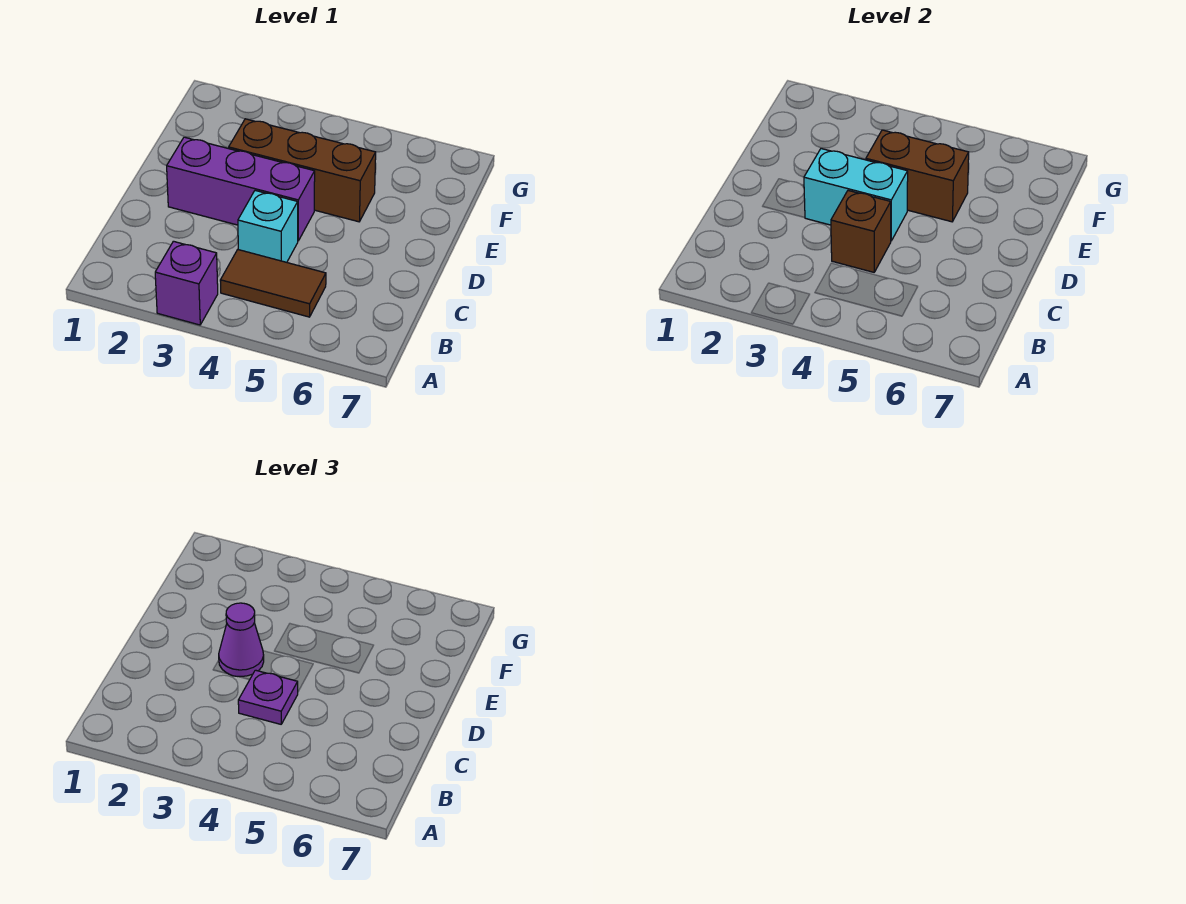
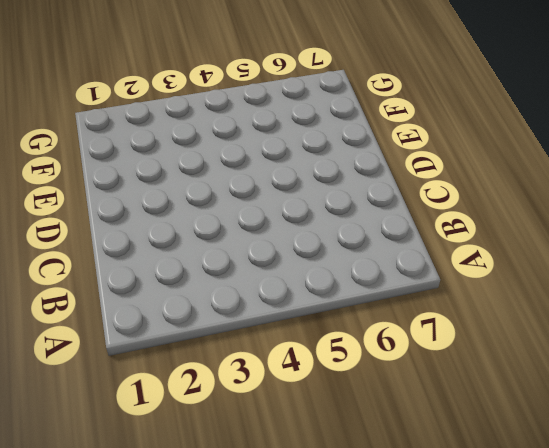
none -> purple brick A3 level 1
none -> brown tile B4:B5 level 1

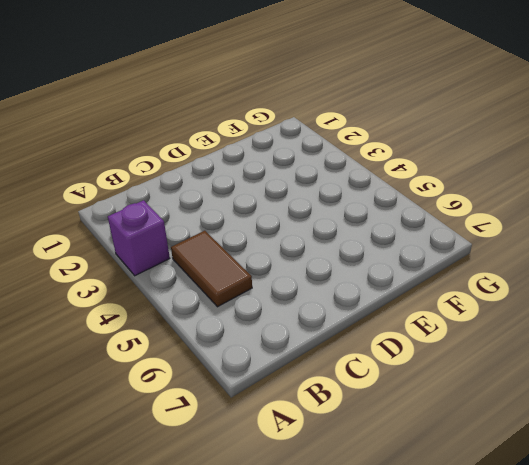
none -> cyan brick C4 level 1
none -> purple brick D2:D4 level 1

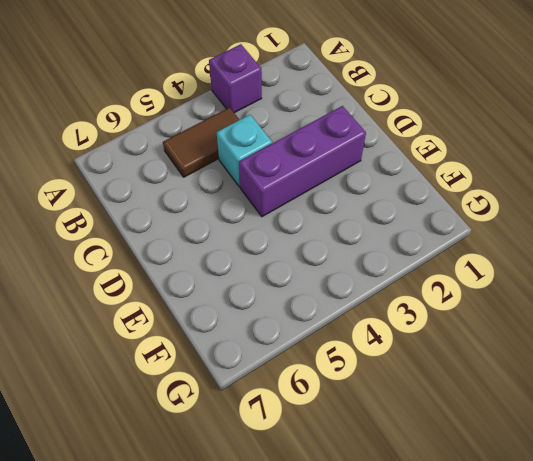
none -> brown brick E3:E5 level 1
none -> brown brick C4 level 2

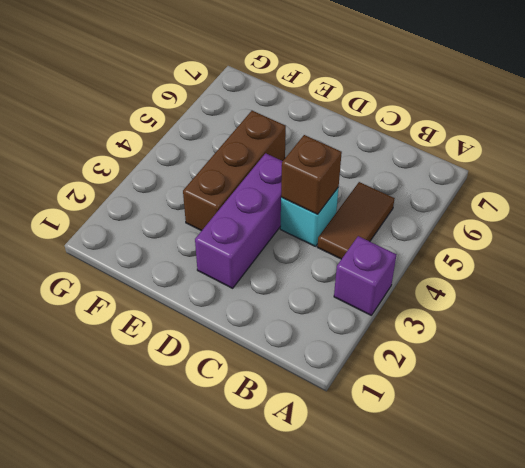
none -> cyan brick D3:D4 level 2
none -> brown brick E4:E5 level 2

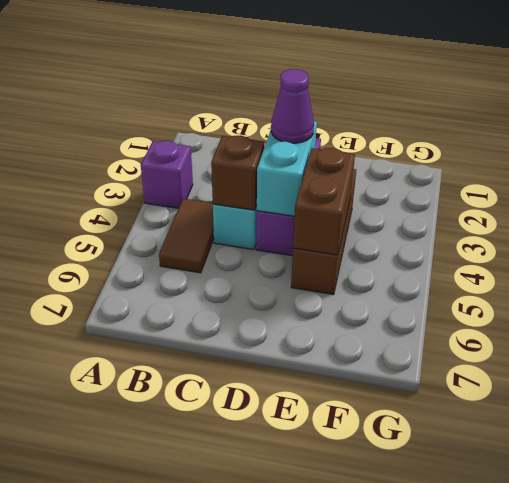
none -> purple plate C4 level 3

